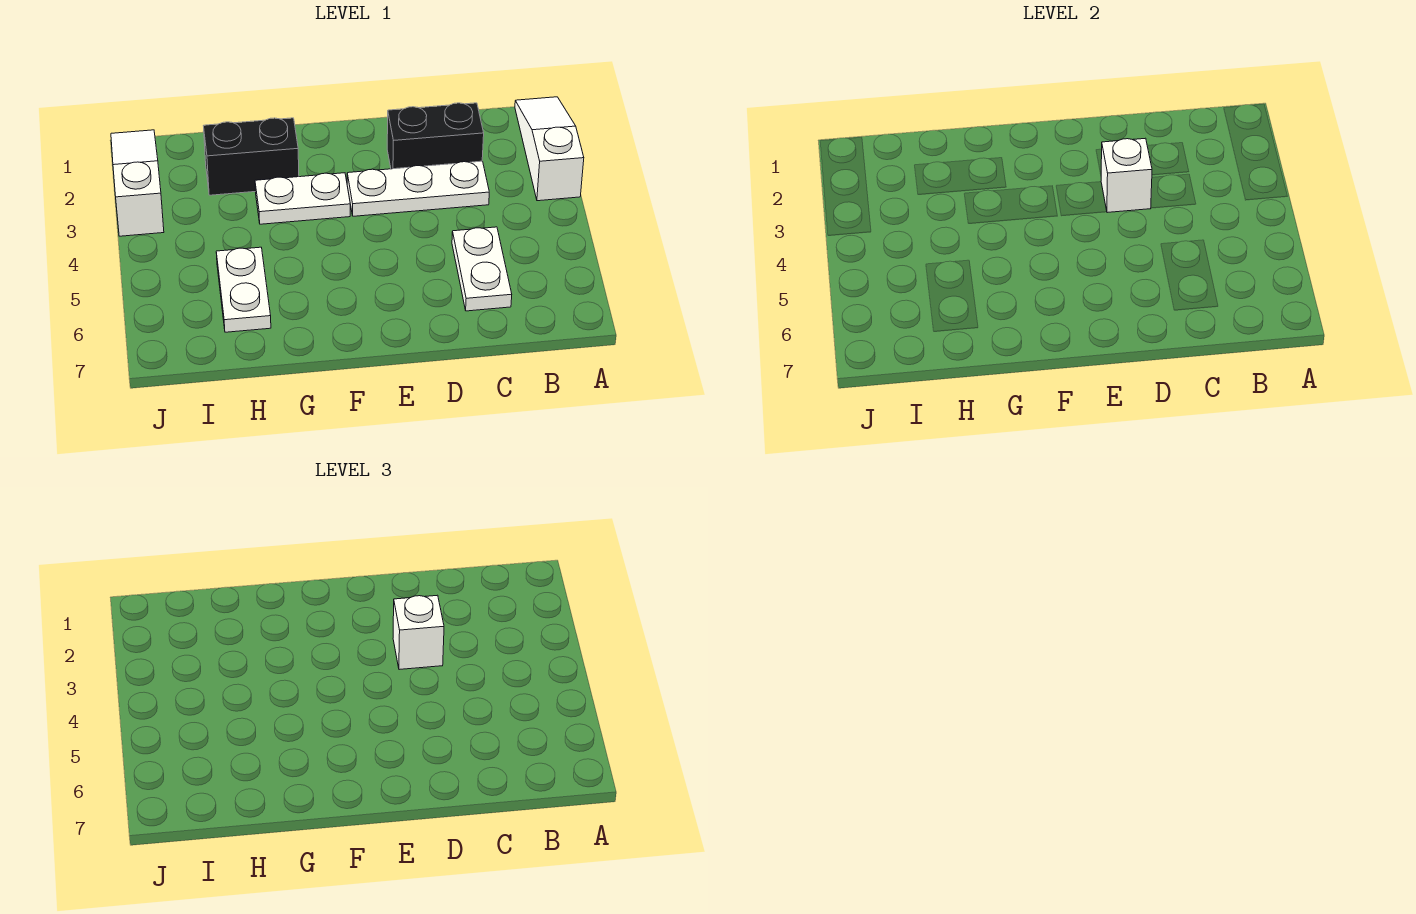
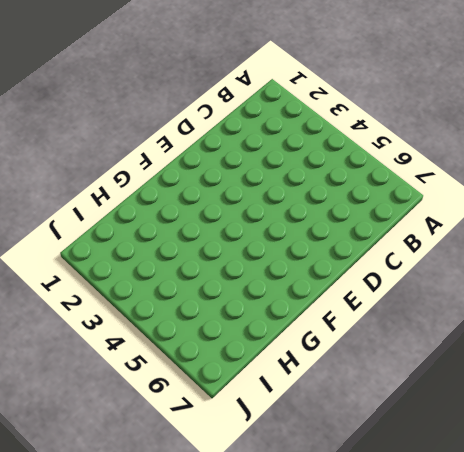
none -> white slope A1:A3 level 1 top 3
none -> black brick C2:D2 level 1

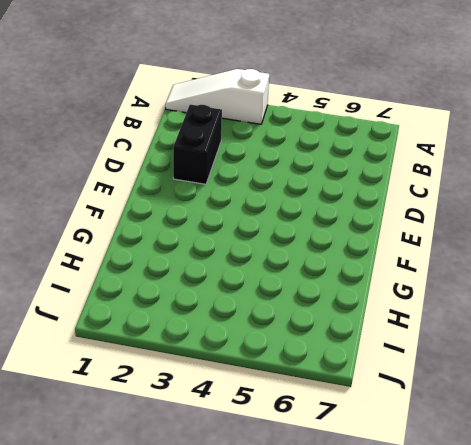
none -> white plate C3:E3 level 1
none -> white plate C5:C6 level 1

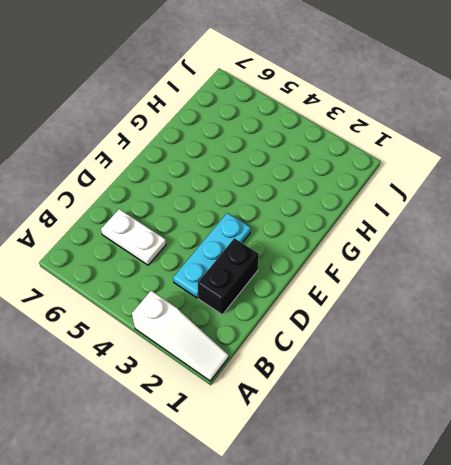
cyan plate C3:E3 level 1 -> white plate C3:E3 level 1
none -> white plate F3:G3 level 1
none -> black brick G2:H2 level 1

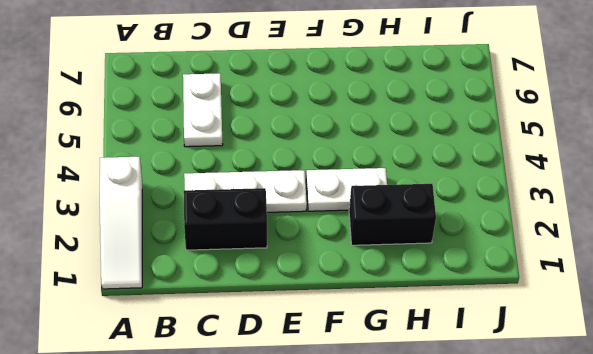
none -> white plate H5:H6 level 1
none -> white slope J1:J3 level 1 top 3

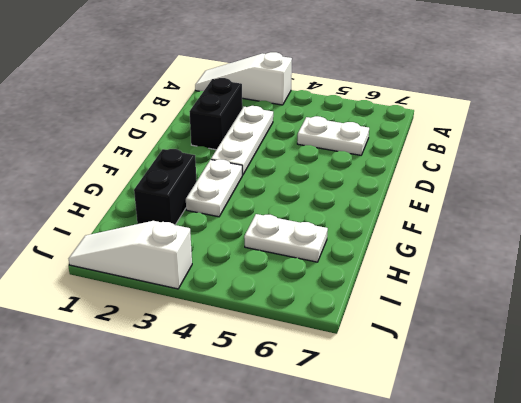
none -> white brick D3 level 2
none -> white brick D3 level 3

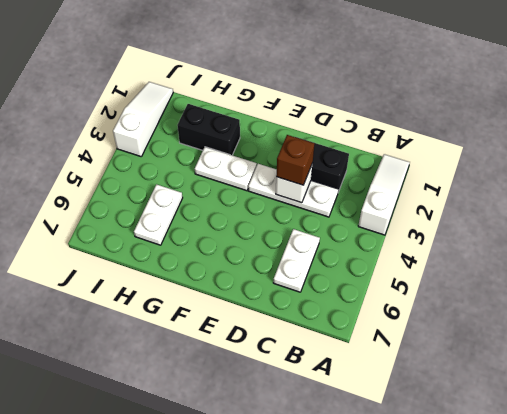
brown brick D3 level 3 -> white brick D3 level 3

